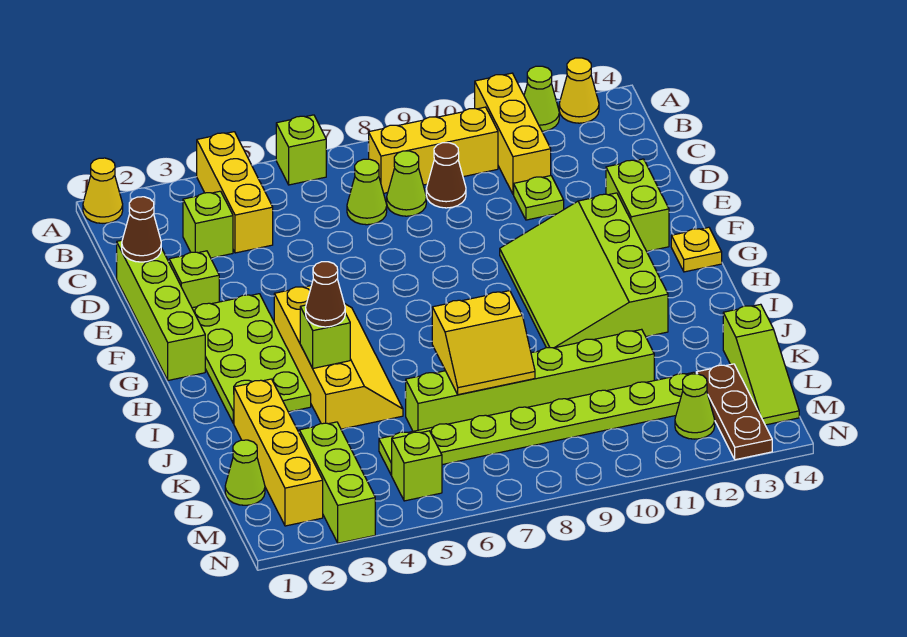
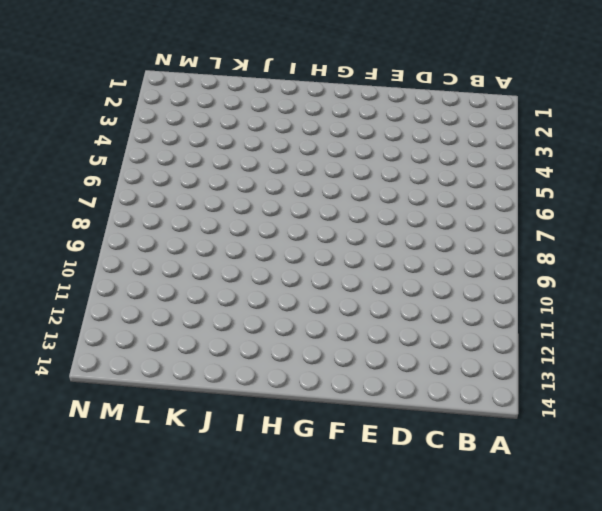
none -> yellow cone A1 level 1
none -> yellow brick A4:C4 level 1
none -> lime brick A6 level 1
none -> yellow brick A11:C11 level 1

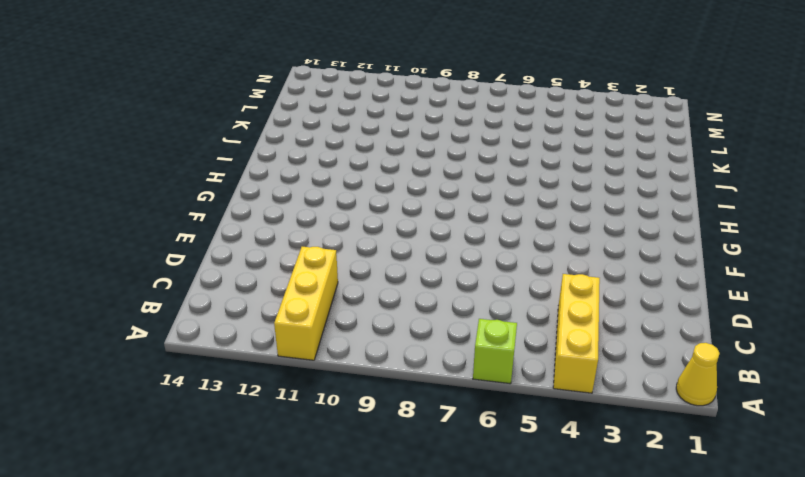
none -> lime cone A12 level 1
none -> yellow cone A13 level 1
none -> yellow brick B8:B10 level 1
none -> lime brick C3 level 1

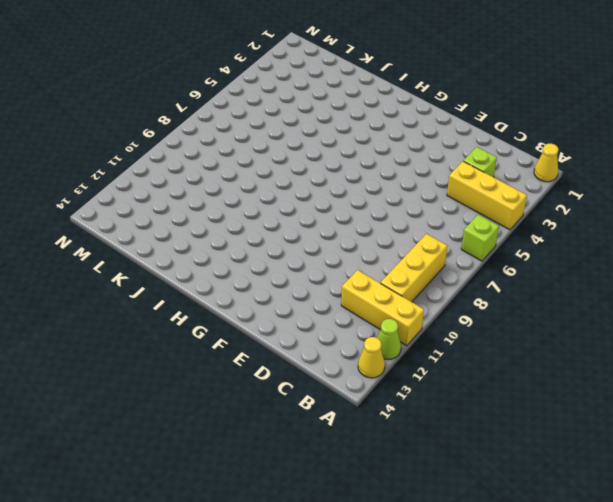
none -> lime cone C7 level 1
none -> lime cone C8 level 1
none -> brown cone C9 level 1
none -> lime brick D1:G1 level 1

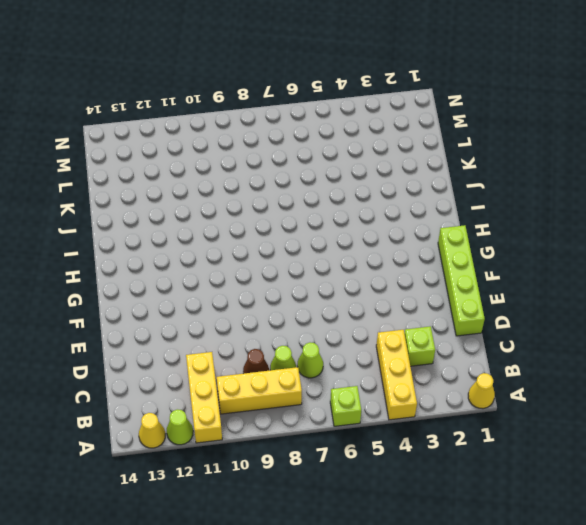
none -> lime plate D11 level 1
none -> lime brick E2 level 1
none -> lime brick E13:F13 level 1
none -> lime plate F2:I3 level 1

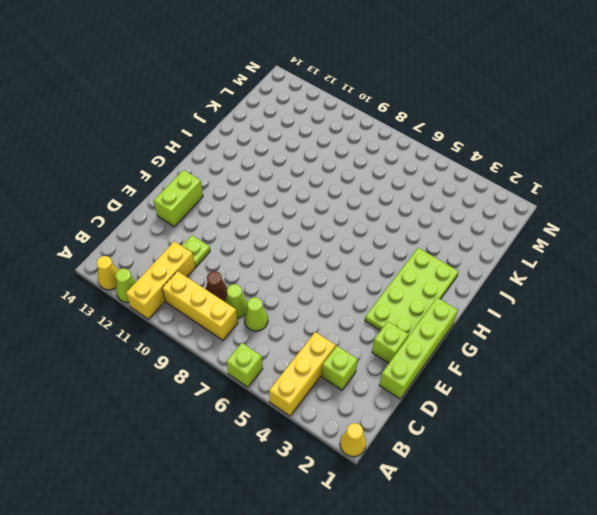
none -> lime slope F10:I12 level 1 top 12
none -> yellow slope G4:J5 level 1 top 4
none -> yellow plate G14 level 1
none -> yellow brick J2:M2 level 1

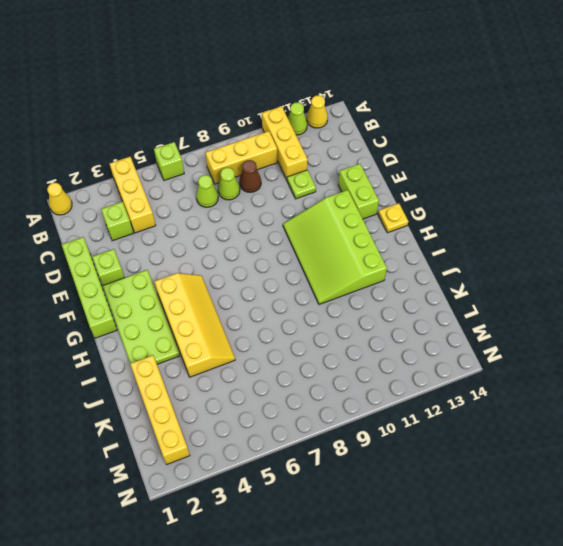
none -> lime brick K6:K11 level 1
none -> lime slope K14:M14 level 1 top K
none -> lime cone L1 level 1
none -> lime brick L3:N3 level 1

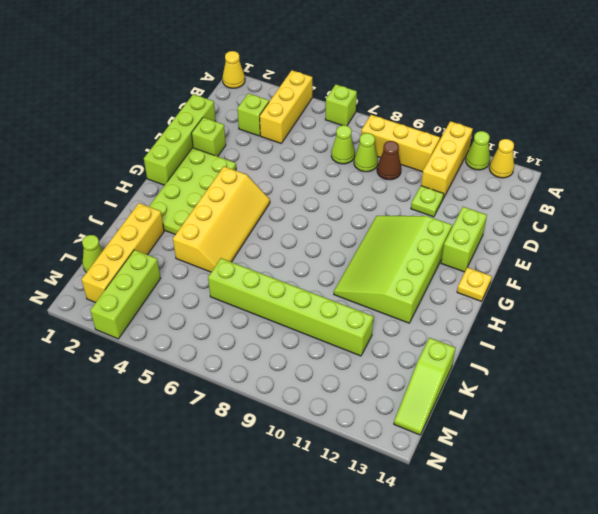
none -> lime plate L5:L12 level 1
none -> brown plate L13:N13 level 1
none -> lime brick M5 level 1
none -> lime cone M12 level 1

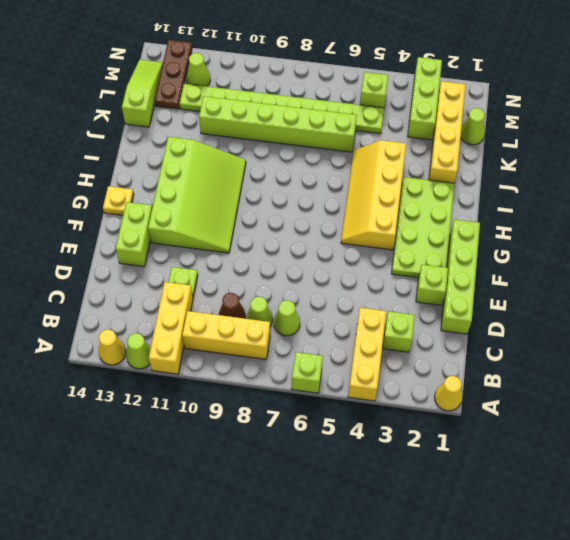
none -> brown cone D1 level 2
none -> lime brick I4 level 2
none -> yellow slope J7:K8 level 2 top J
none -> brown cone I4 level 3

